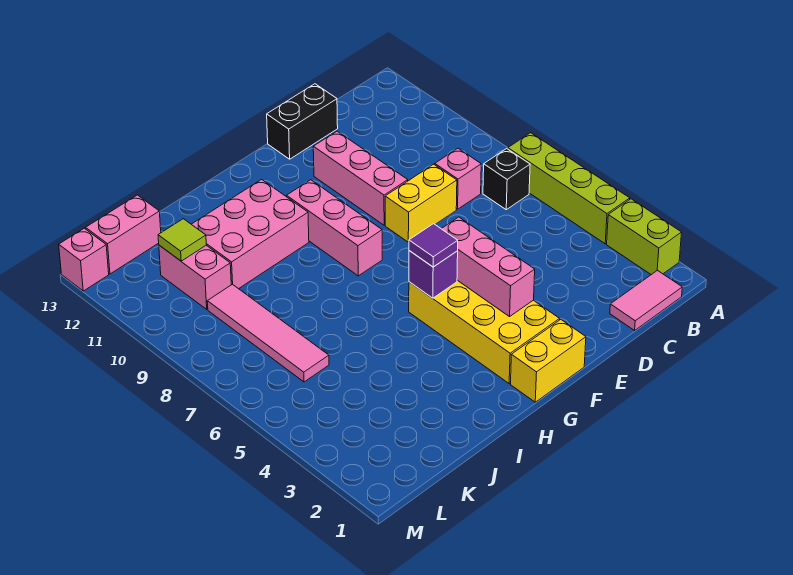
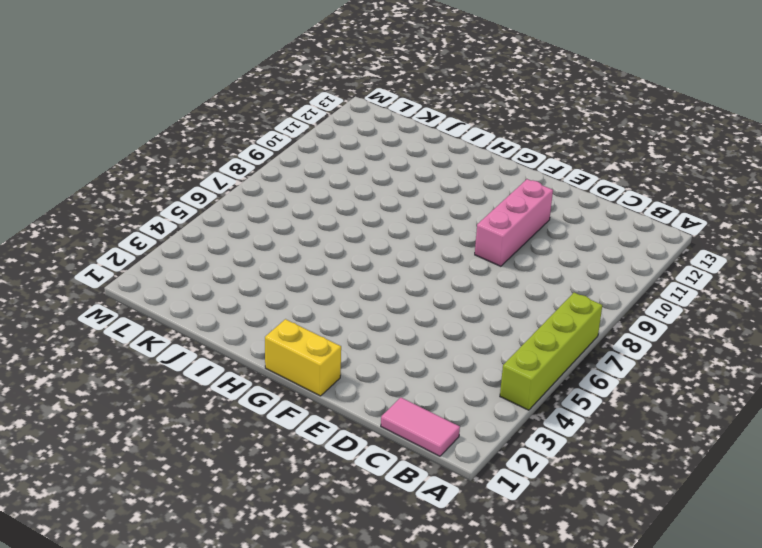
none -> lime brick A2:A3 level 1
none -> black brick B7 level 1
none -> pink brick C8 level 1

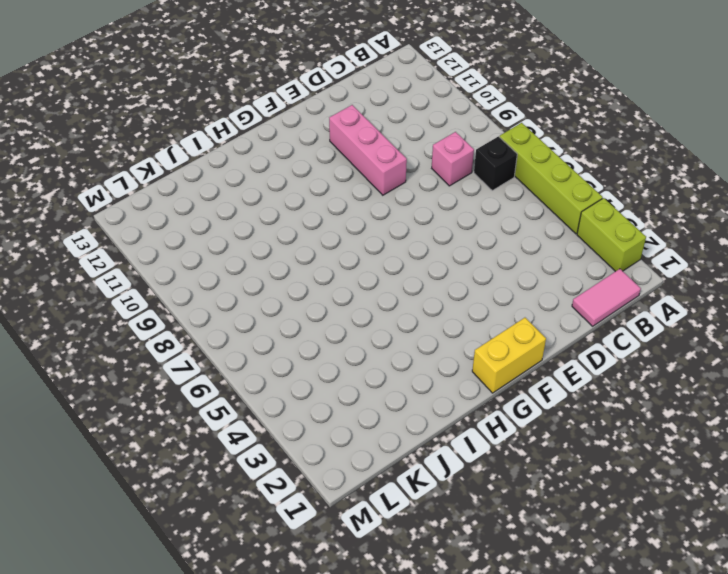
none -> yellow brick D8:E8 level 1
none -> black brick D13:E13 level 1
none -> yellow brick F2:G5 level 1

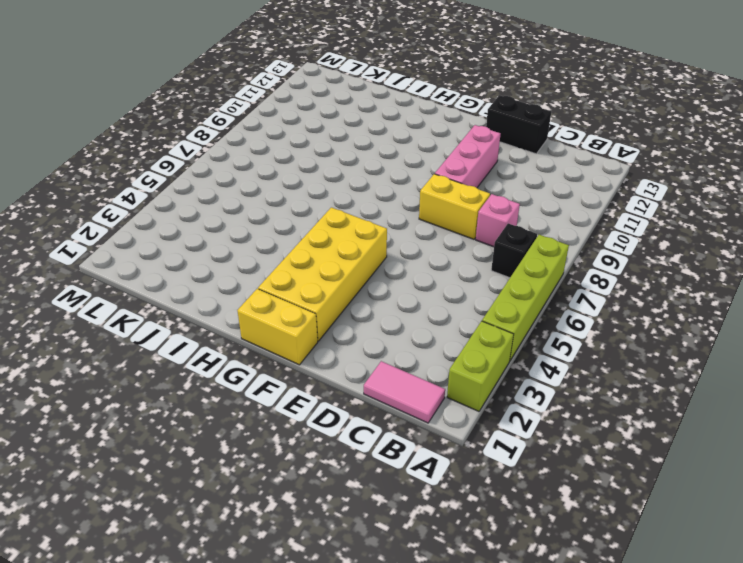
none -> pink brick G8:G10 level 1
none -> pink brick H10:J11 level 1
none -> pink tile K6:K9 level 1

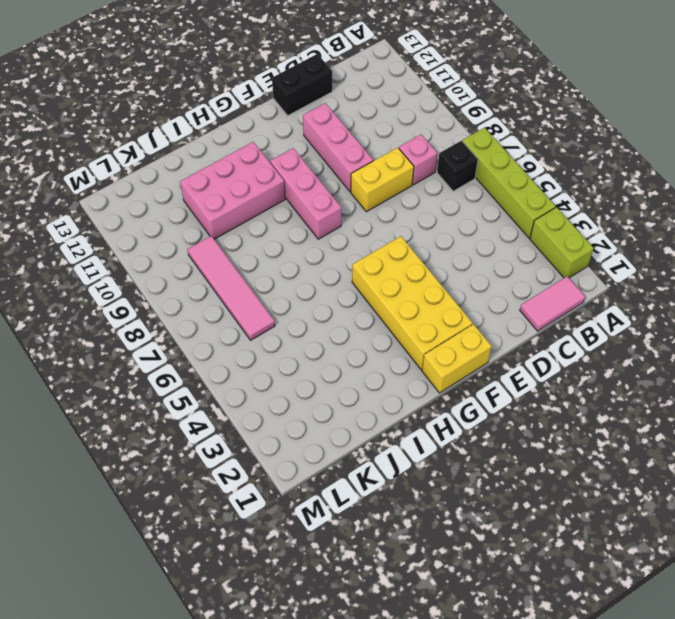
none -> pink brick K10:K11 level 1
none -> pink brick K13:L13 level 1
none -> pink brick M13 level 1

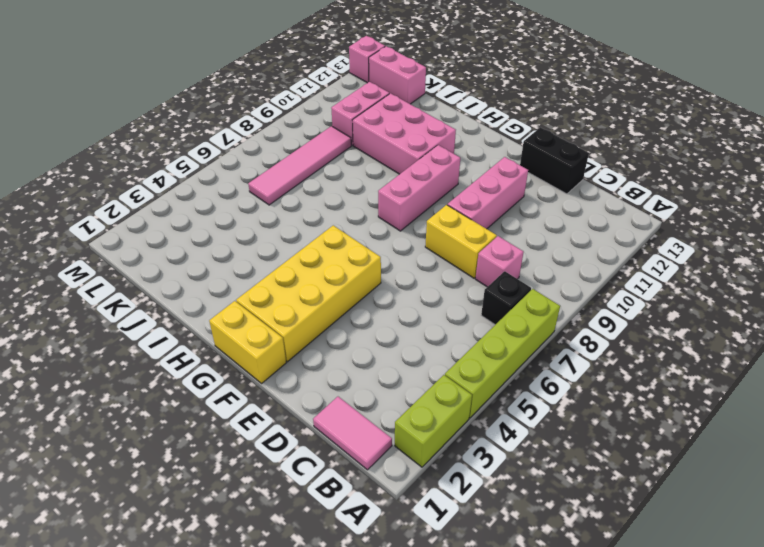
none -> pink brick F3:F5 level 2
none -> purple brick G5 level 2
none -> lime tile K11 level 2

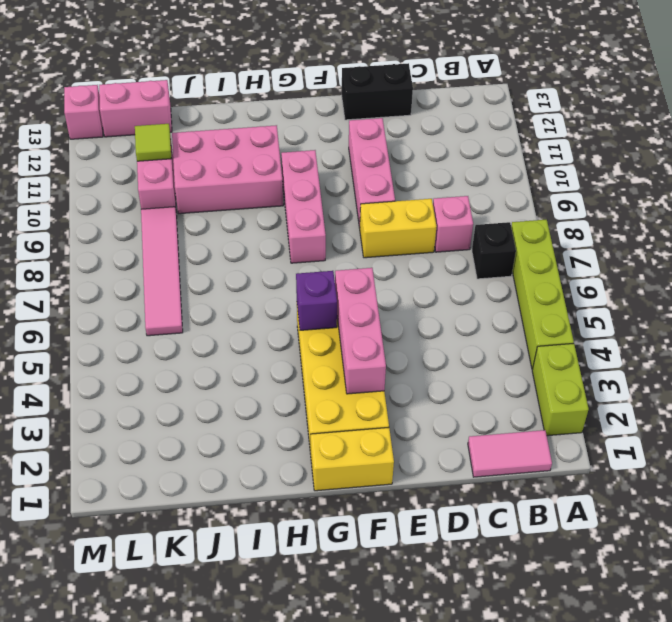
none -> purple tile G5 level 3

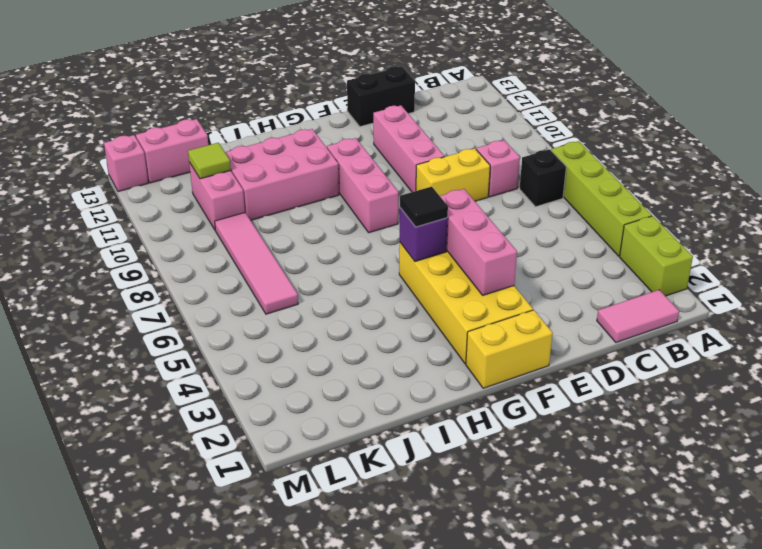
black tile G5 level 3 -> purple tile G5 level 3

